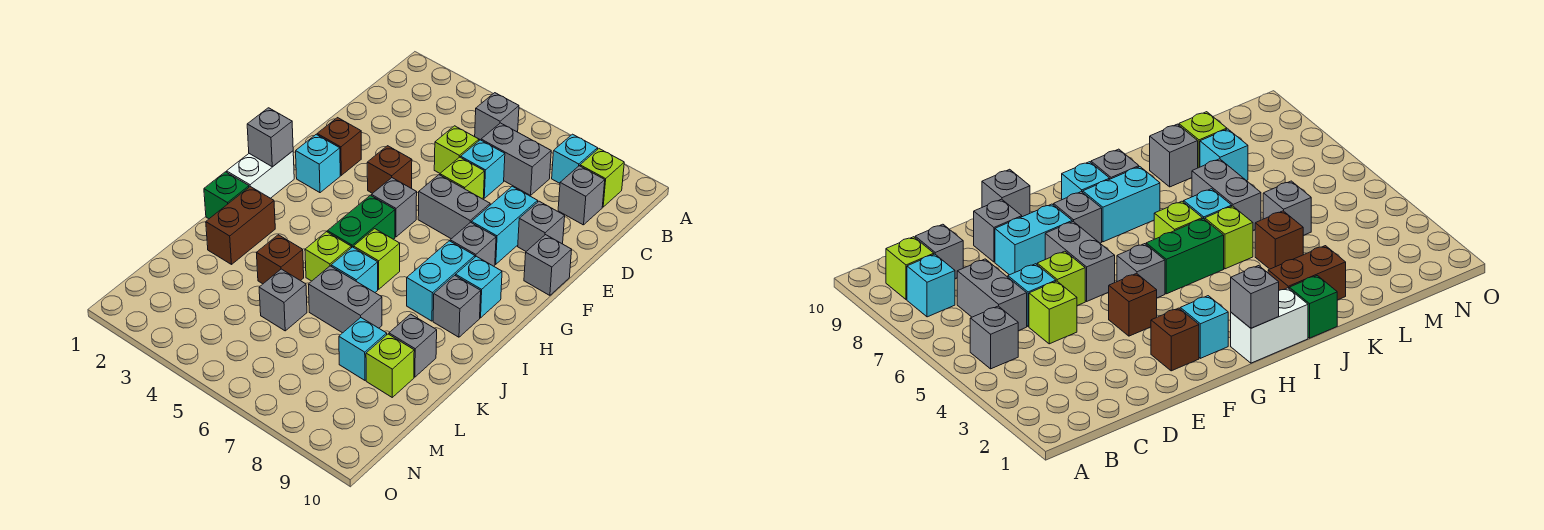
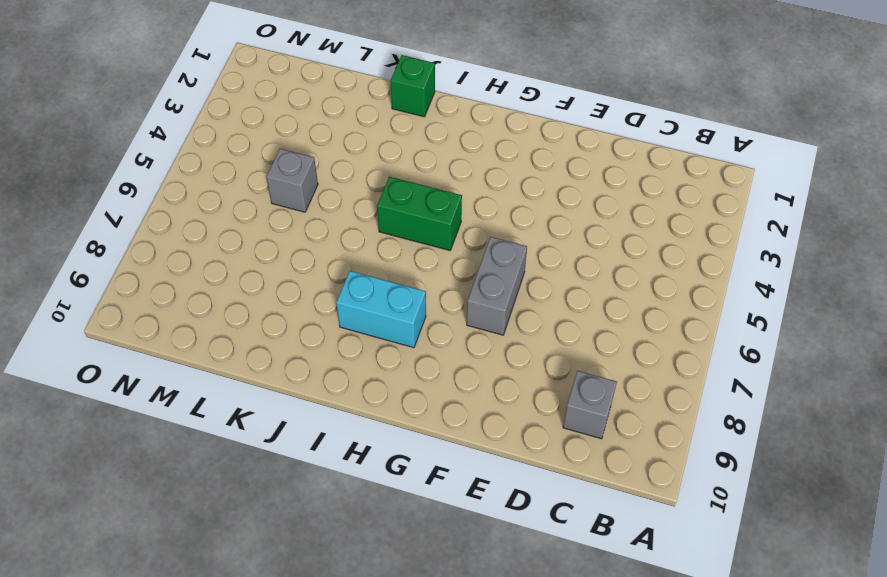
none -> grey brick B5 level 1
none -> cyan brick B8 level 1
none -> lime brick B9 level 1
none -> grey brick C6:C7 level 1

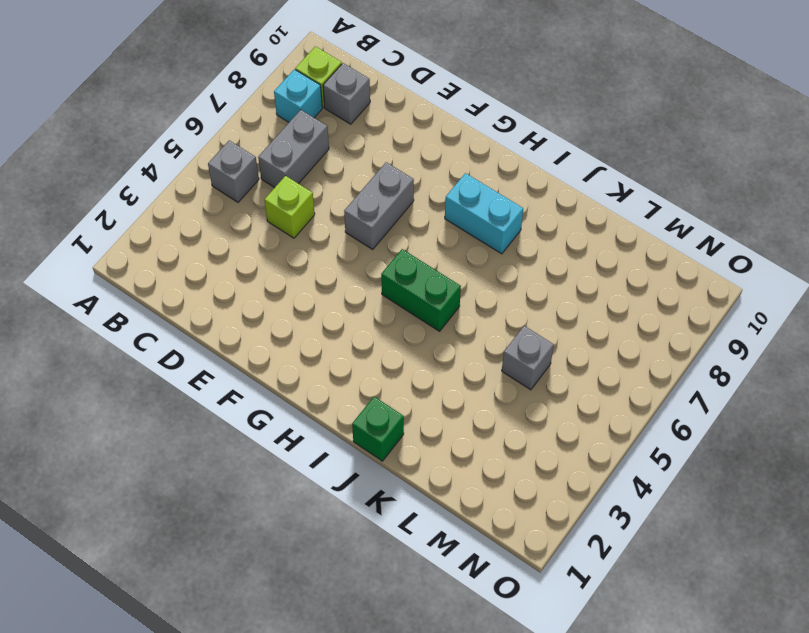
none -> cyan brick D6 level 1
none -> lime brick E6 level 1
none -> cyan brick E8:F8 level 1
none -> grey brick E9 level 1

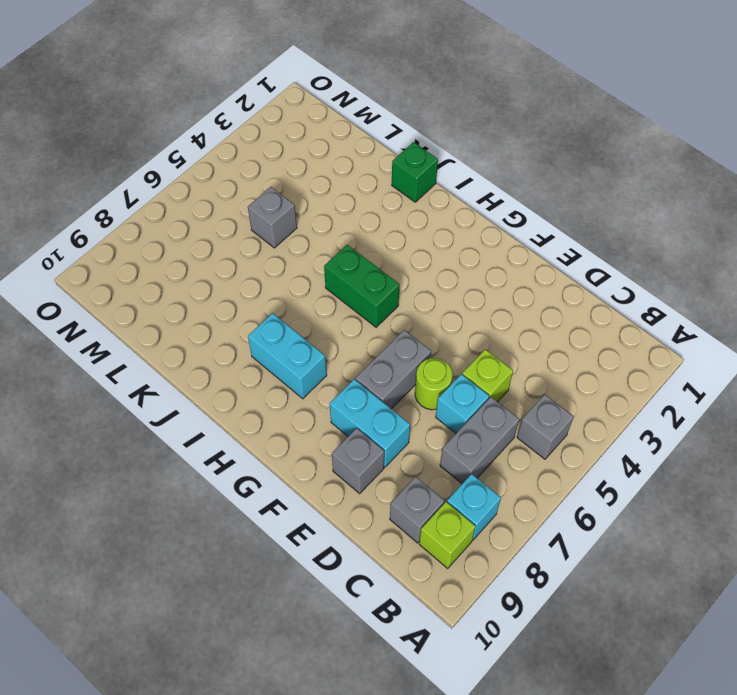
lime round brick E6 level 1 -> lime brick E6 level 1
none -> brown brick F2 level 1
none -> brown brick F4 level 1
none -> grey brick F10 level 1
none -> cyan brick G2 level 1

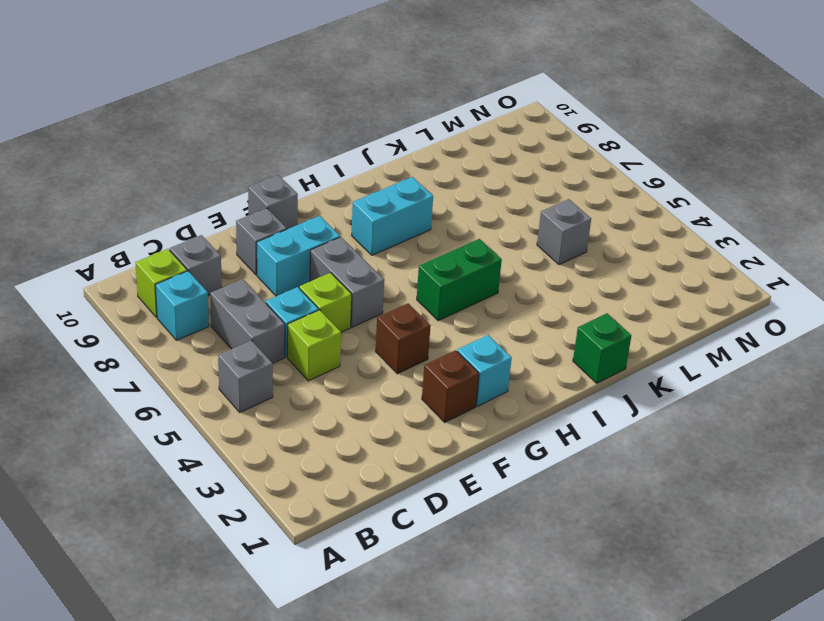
none -> grey brick G5 level 1
none -> grey brick G8 level 1
none -> white brick H1:I1 level 1
none -> cyan brick H9 level 1

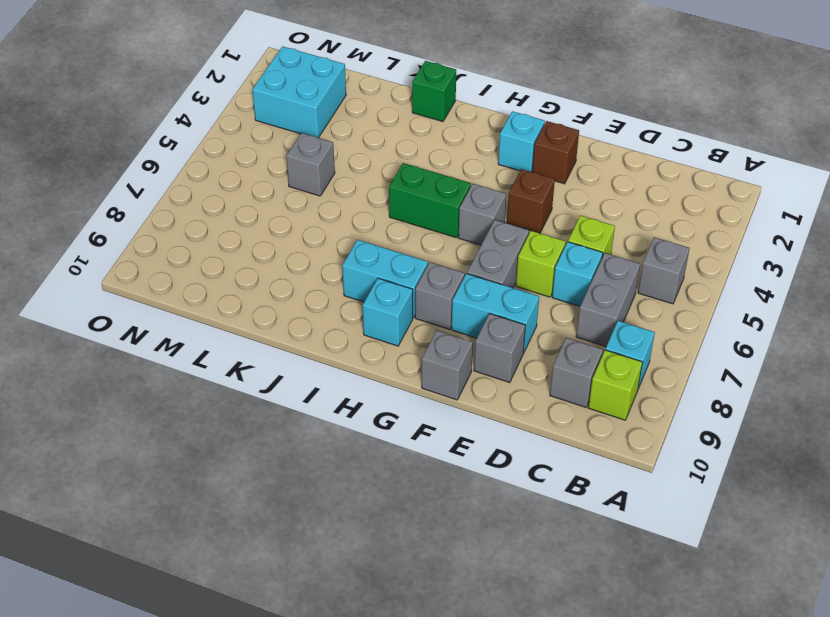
cyan brick M2:N3 level 1 -> none
none -> white brick H1:I1 level 1
none -> lime brick I6 level 1
none -> grey brick I9 level 1
none -> brown brick J2:K2 level 1

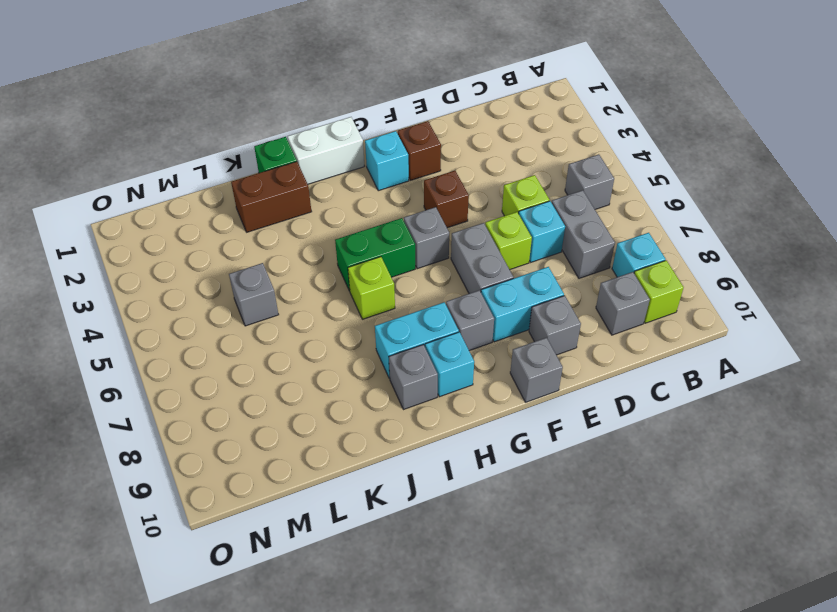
none -> lime brick J5 level 1
none -> cyan brick J6 level 1
none -> brown brick K4 level 1
none -> grey brick K6:K7 level 1

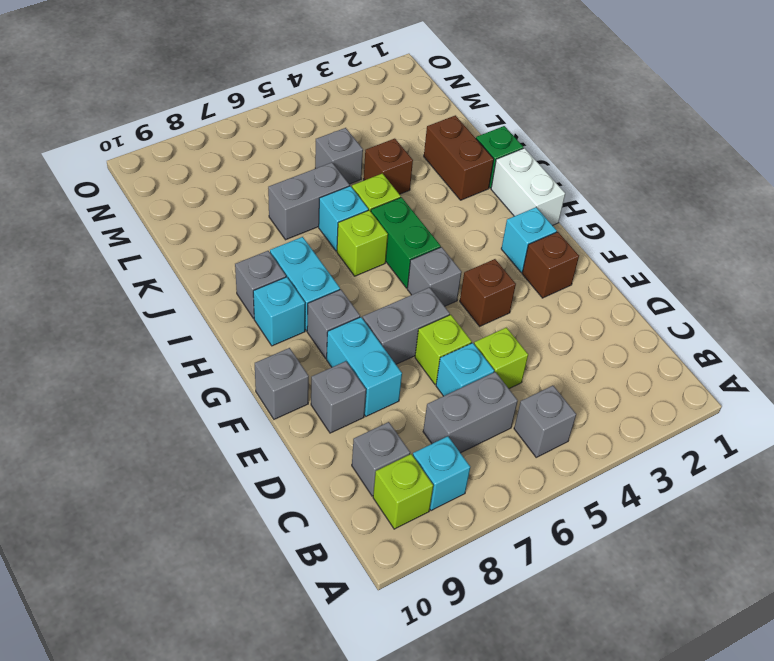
none -> grey brick K9 level 1
none -> cyan brick L8 level 1
none -> lime brick L9 level 1
none -> grey brick H1 level 2

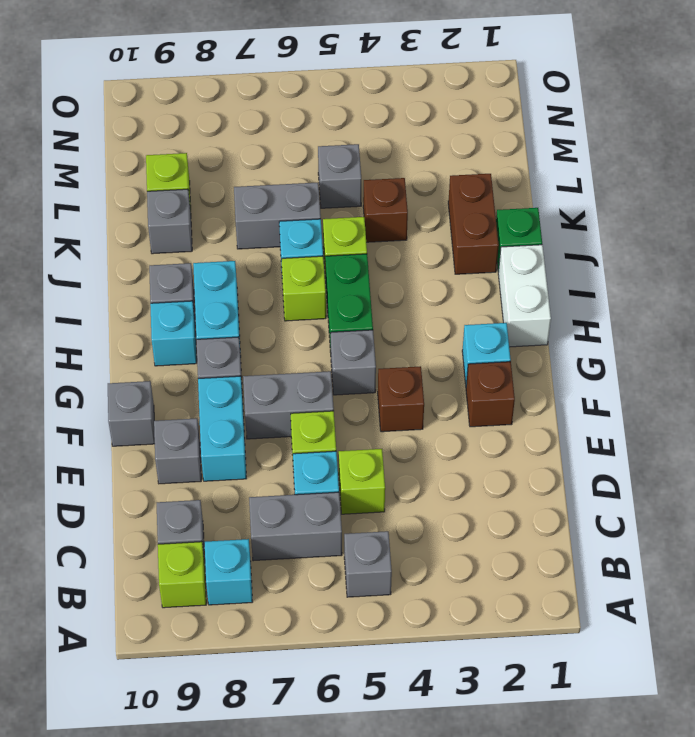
none -> cyan brick L8 level 1
none -> grey brick H1 level 2

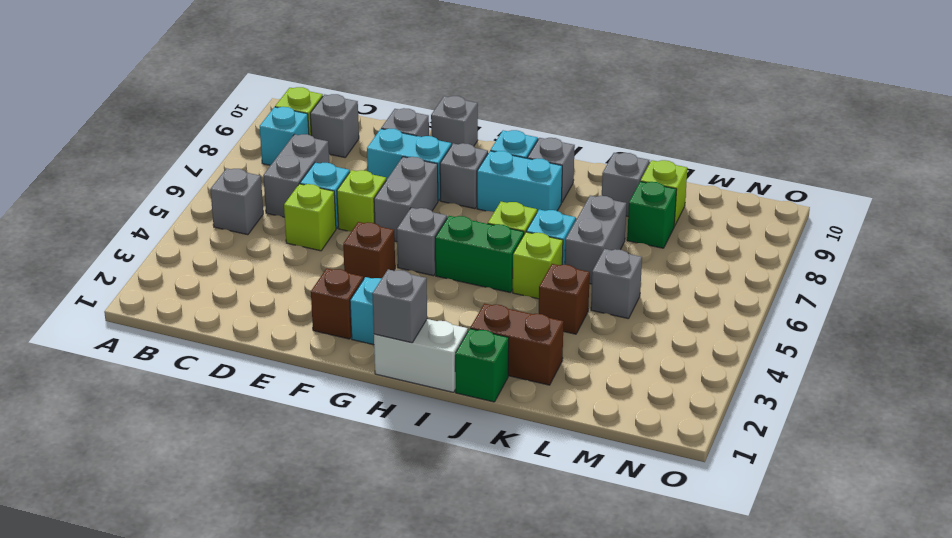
green brick L8 level 1 -> cyan brick L8 level 1

